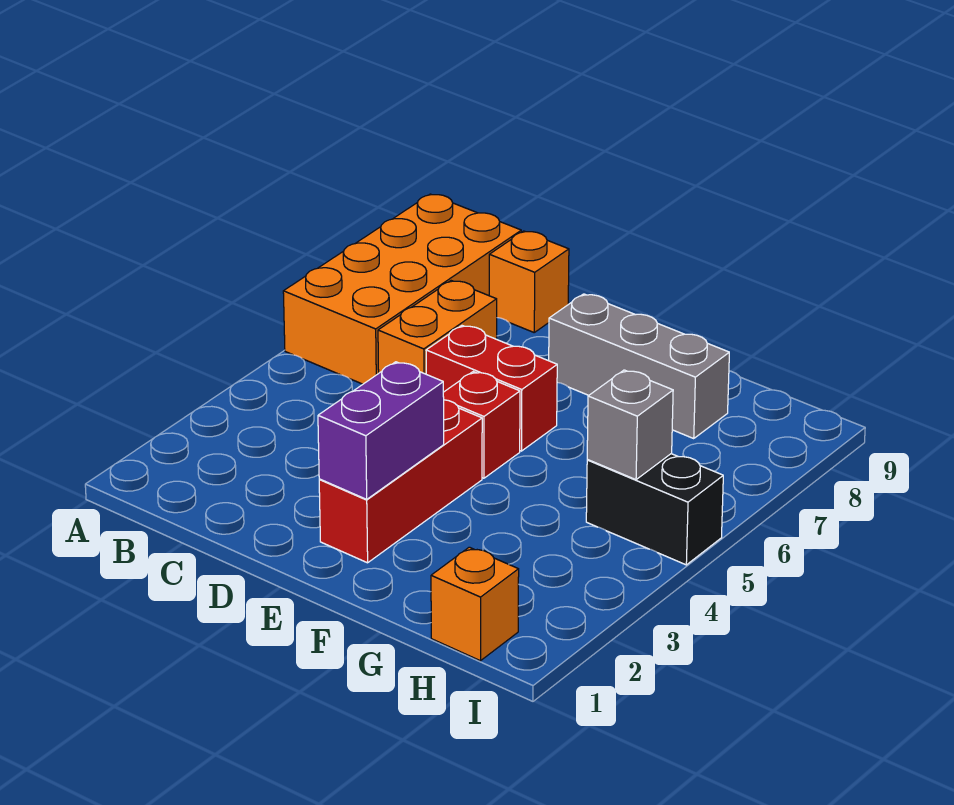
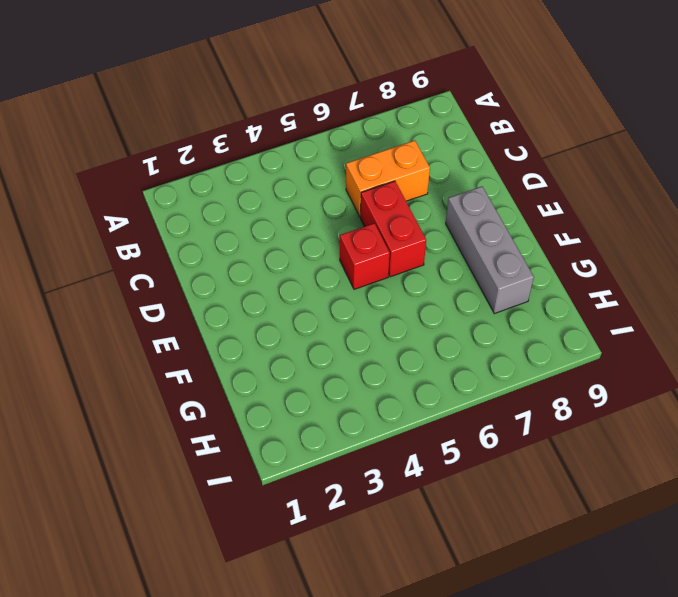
none -> orange brick A6:B9 level 1
none -> orange brick C9 level 1

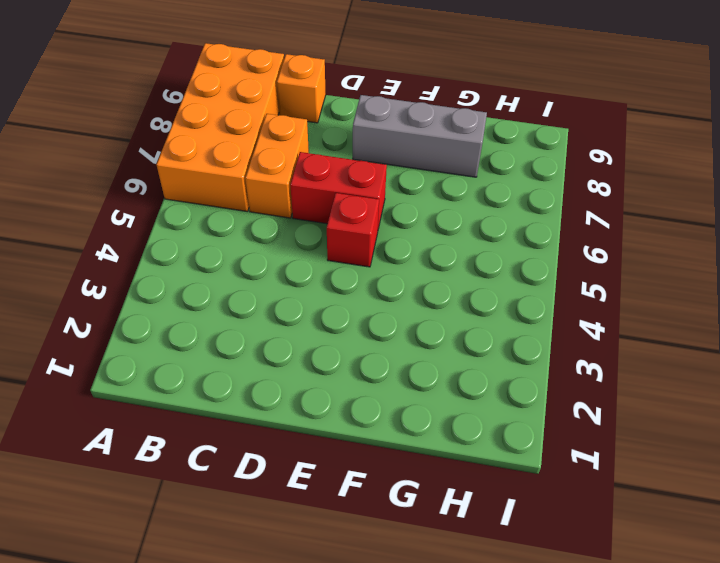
none -> red brick E2:E4 level 1
none -> orange brick H1 level 1

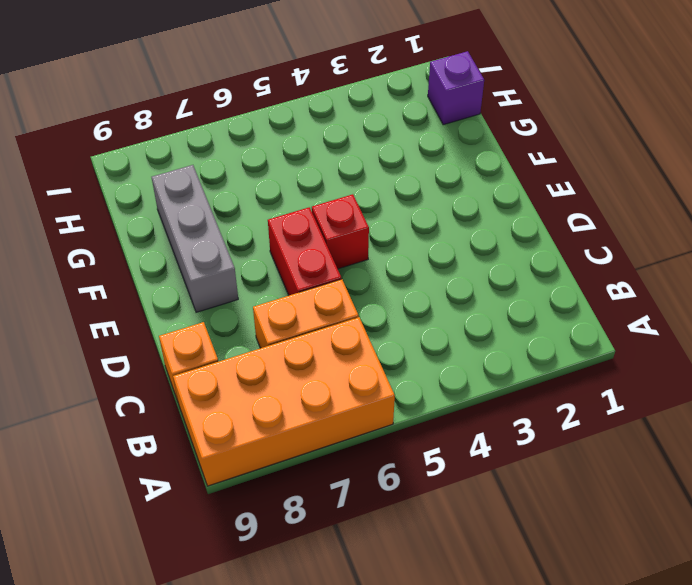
purple brick H1 level 1 -> orange brick H1 level 1
none -> red brick E2:E4 level 1
none -> black brick H5:I5 level 1

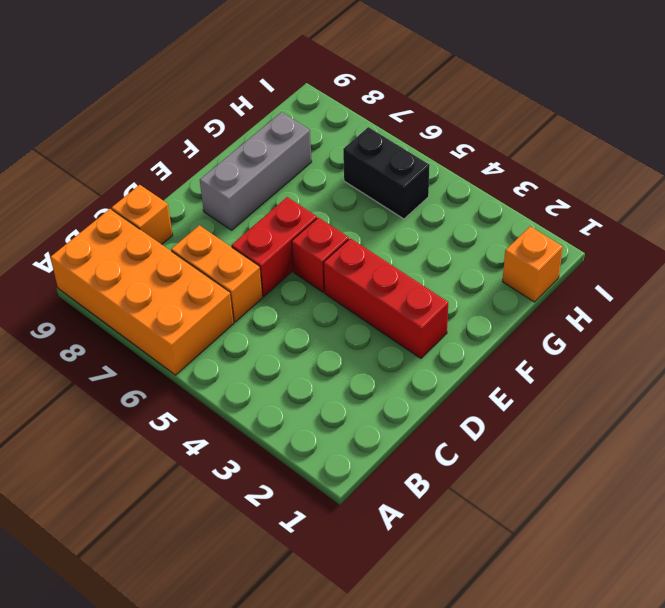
black brick H5:H6 level 1 -> black brick H5:I5 level 1
none -> purple brick E2:E3 level 2
none -> grey brick H5 level 2

